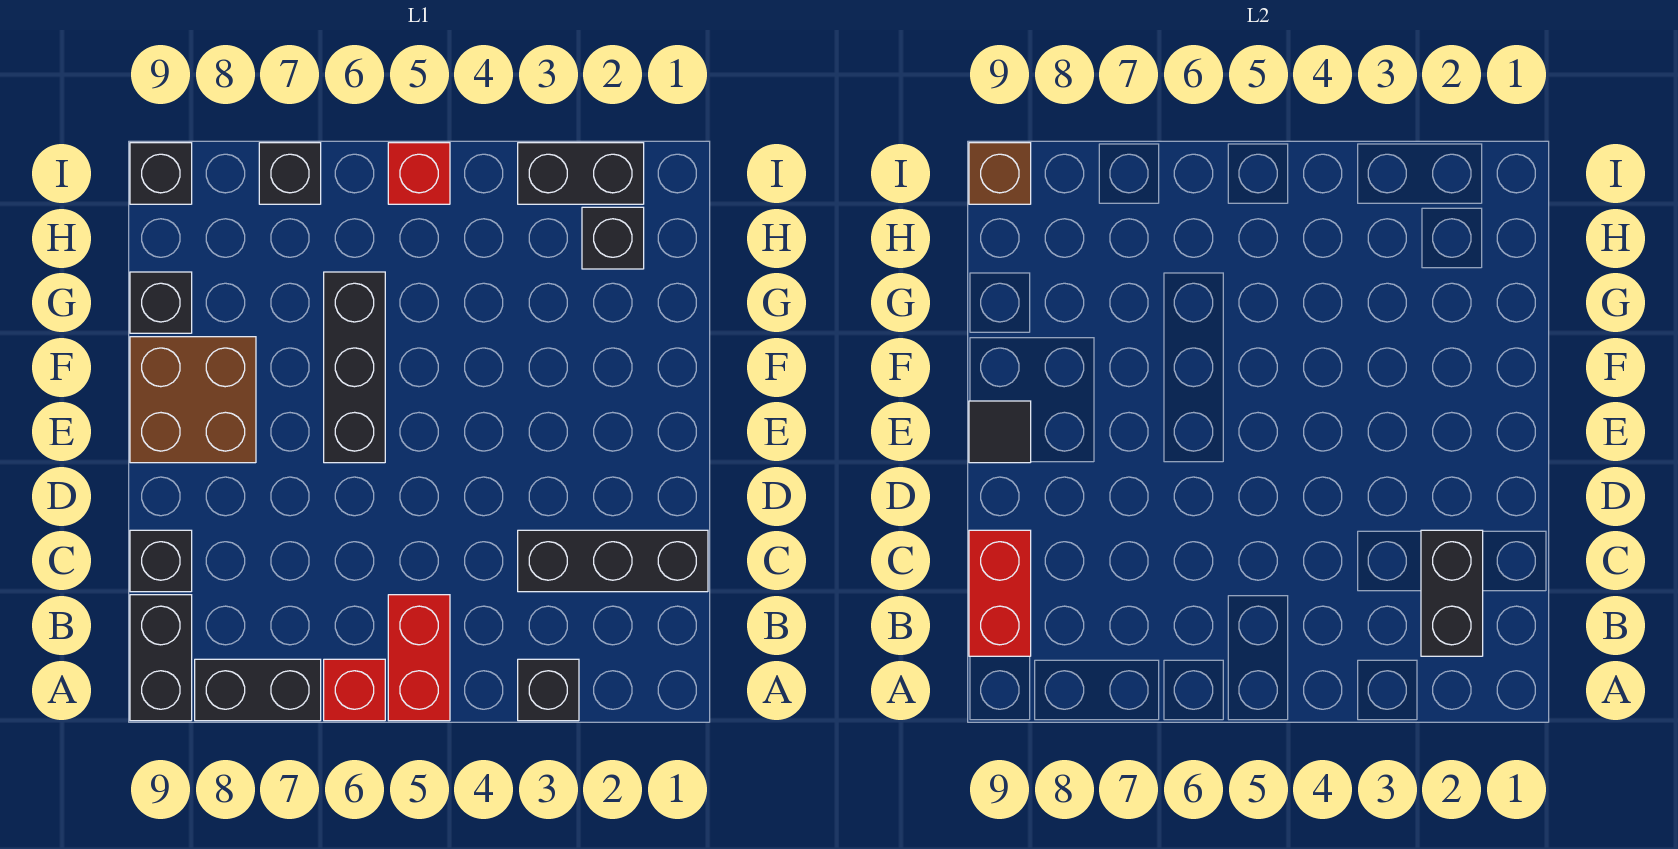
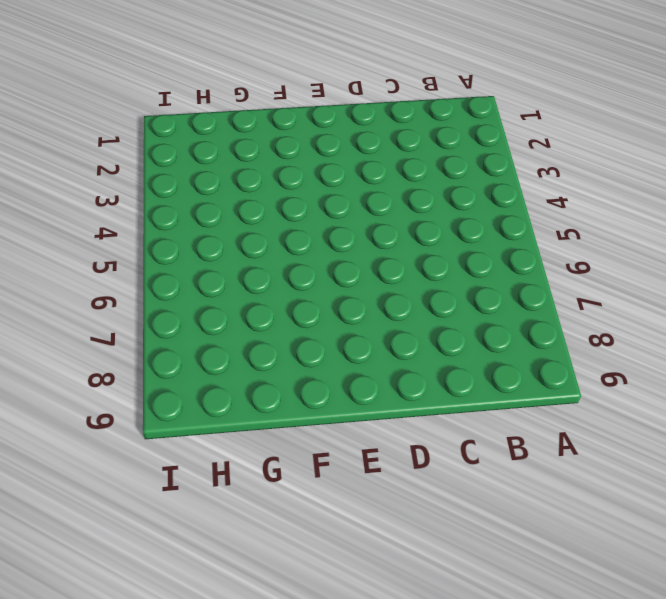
none -> black brick A3 level 1
none -> red brick A5:B5 level 1
none -> red brick A6 level 1

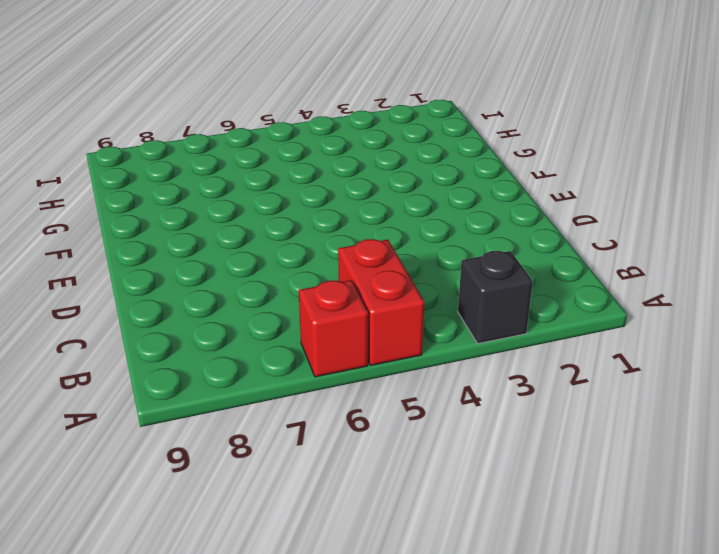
none -> black brick A7:A8 level 1
none -> black brick A9:B9 level 1
none -> black brick C1:C3 level 1

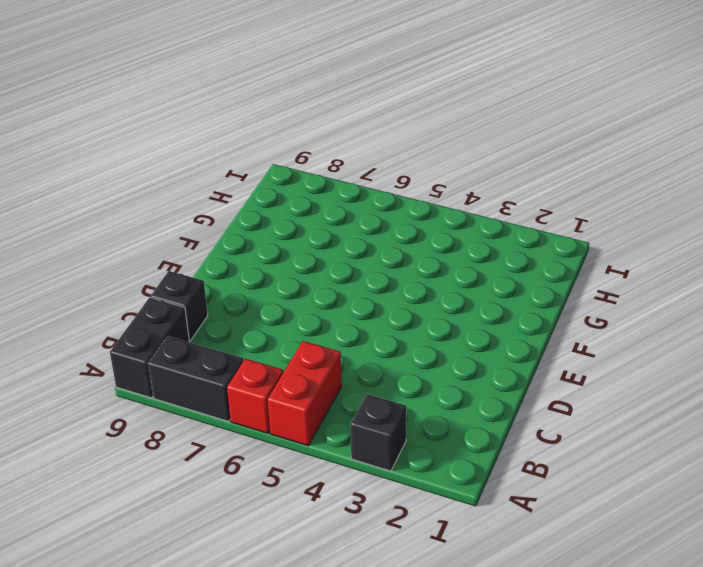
none -> black brick C1:C3 level 1
none -> black brick E6:G6 level 1
none -> brown brick E8:F9 level 1

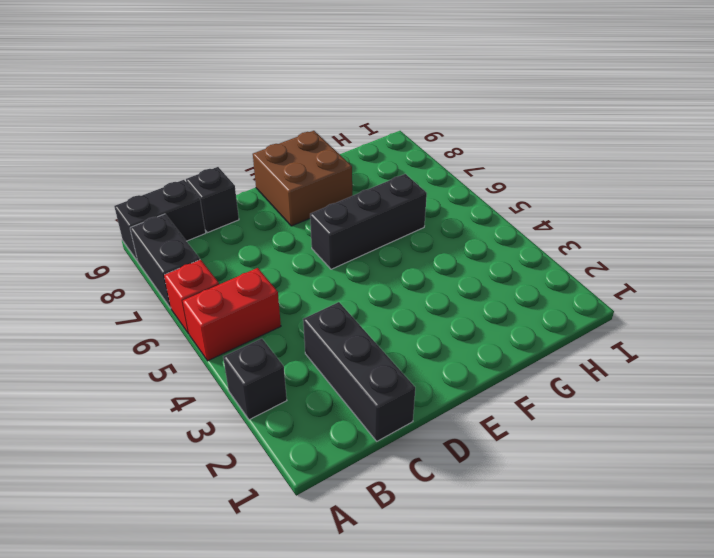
none -> black brick G9 level 1
none -> black brick H2 level 1
none -> black brick I2:I3 level 1

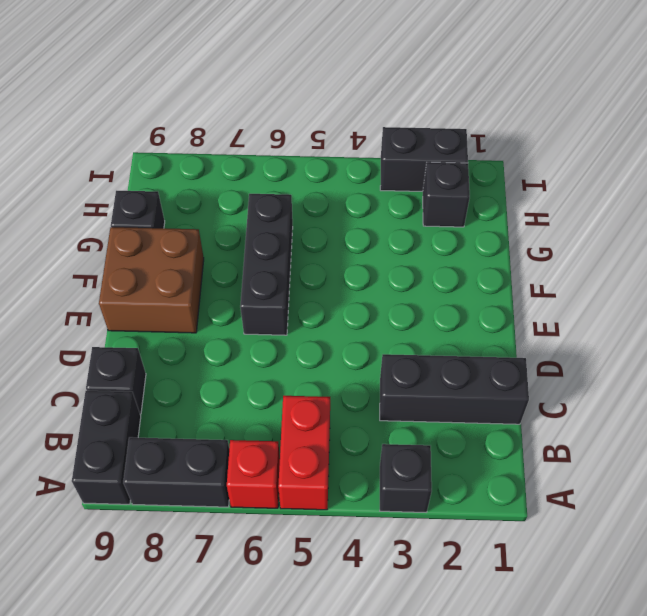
none -> red brick I5 level 1
none -> black brick I7 level 1
none -> black brick I9 level 1

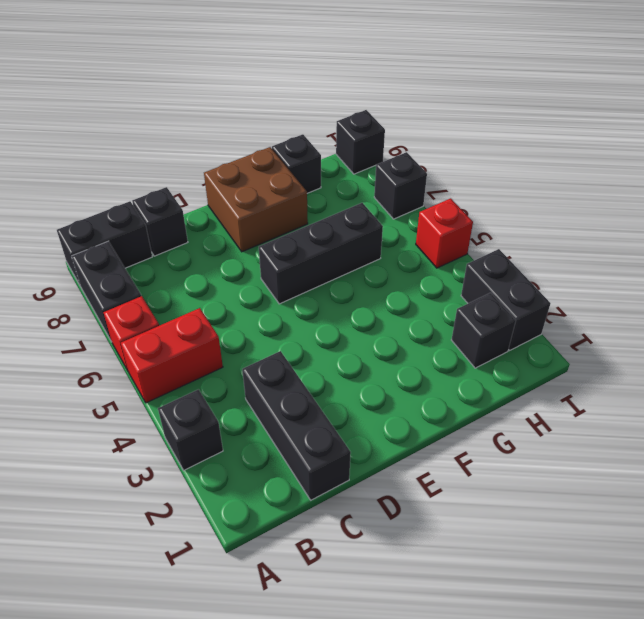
none -> black brick B2:C2 level 2
none -> red brick B9:C9 level 2
none -> black tile E9 level 2

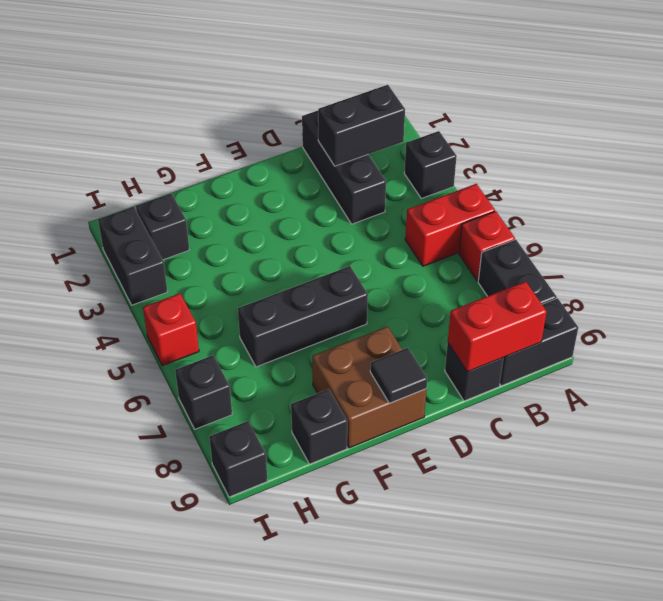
none -> brown brick I9 level 2

